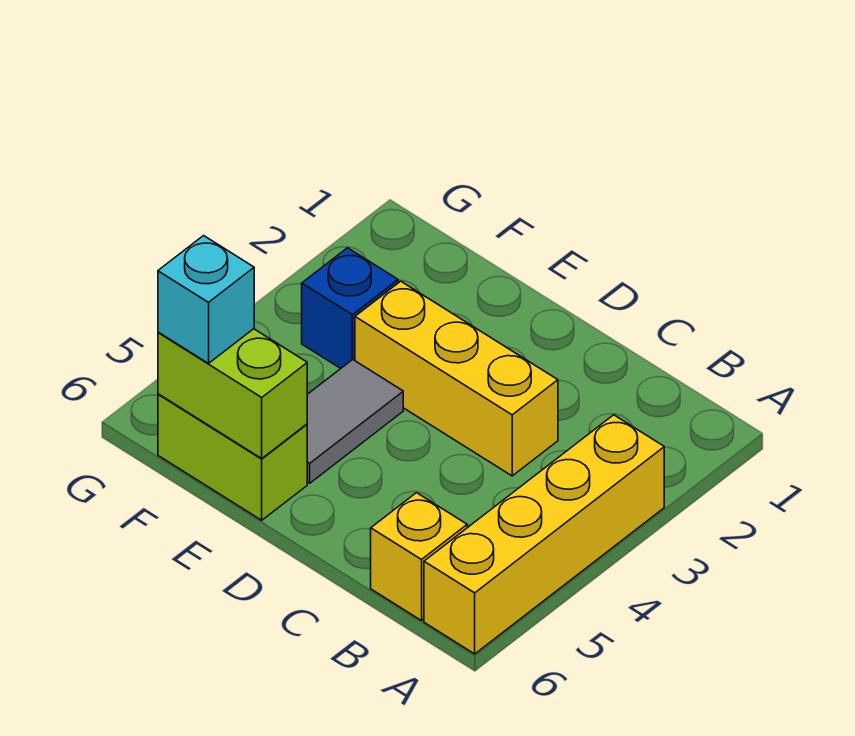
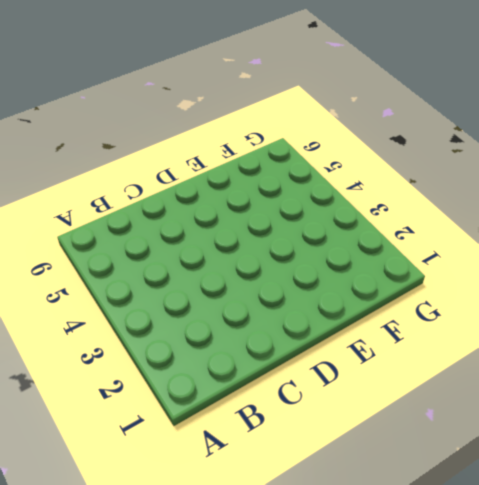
none -> yellow brick A3:A6 level 1
none -> yellow brick B6 level 1

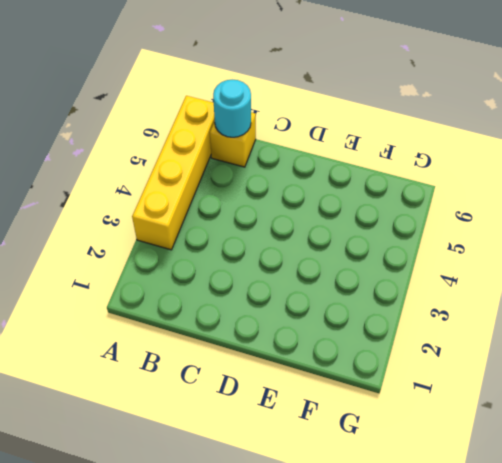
cyan round brick B6 level 2 -> none
none -> yellow brick C3:E3 level 1
none -> grey tile E4:E5 level 1

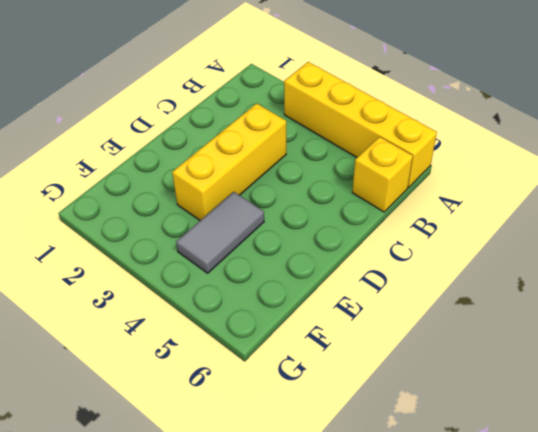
grey tile E4:F4 level 1 -> grey tile E4:E5 level 1
none -> lime brick E6:F6 level 1
none -> blue brick F3 level 1

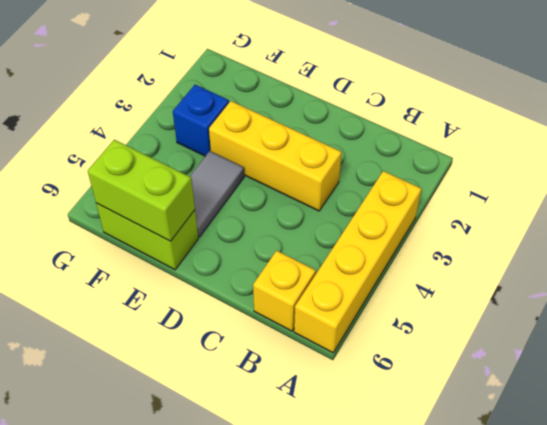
none -> cyan brick F6 level 3

